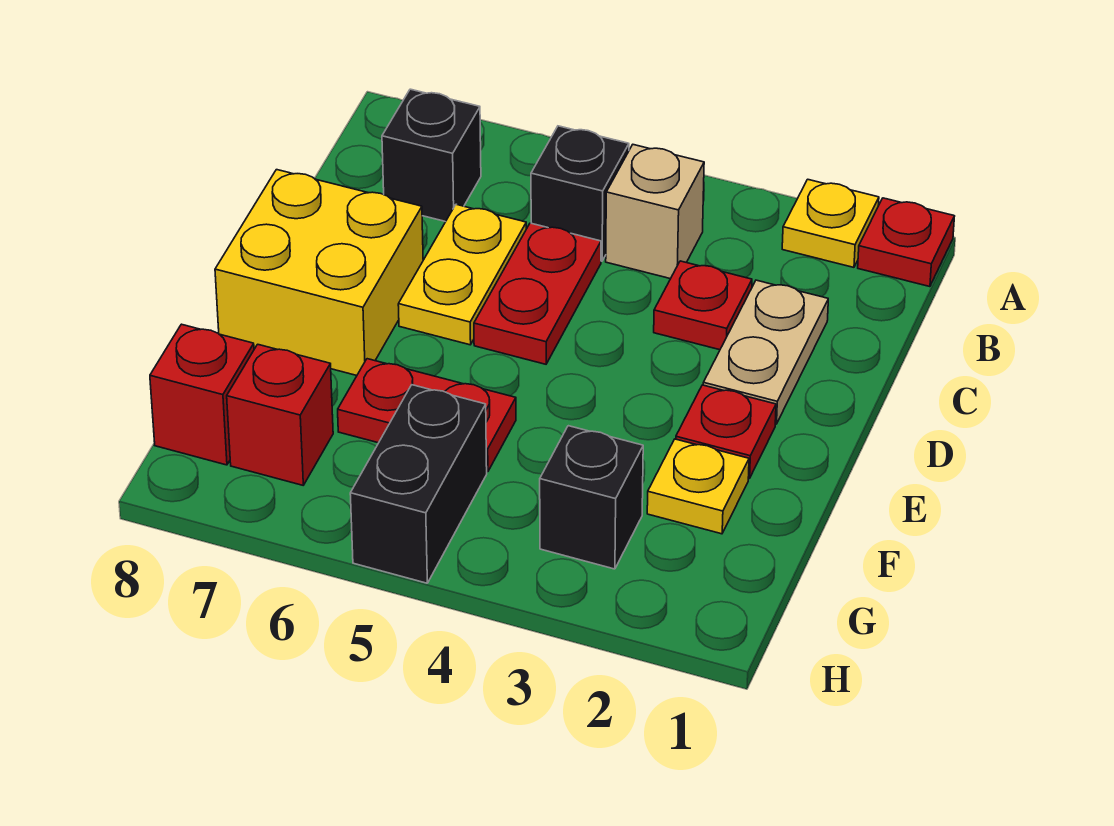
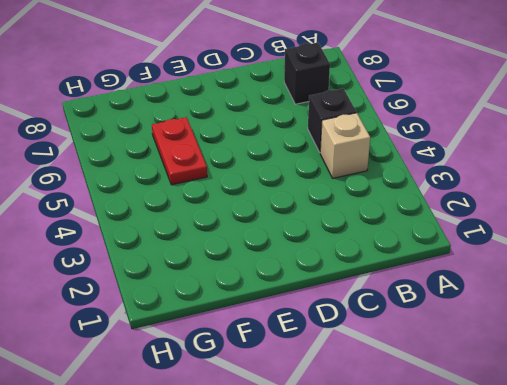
none -> red plate A1 level 1
none -> yellow plate A2 level 1
none -> tan plate C2:D2 level 1

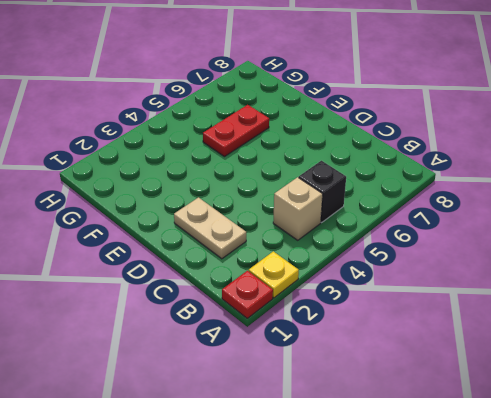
none -> black brick B7 level 1
none -> red plate C3 level 1
none -> red plate C5:D5 level 1

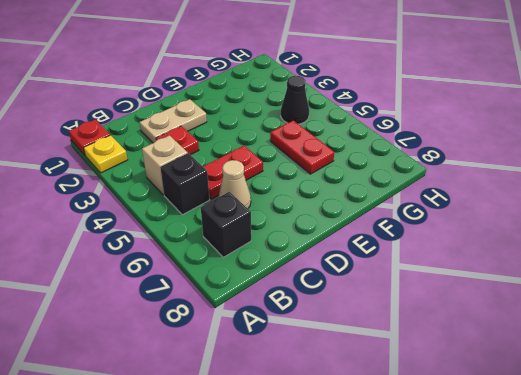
tan cone C6 level 1 -> yellow plate C6:D6 level 1
black cone G4 level 1 -> none
none -> yellow brick D7:E8 level 1
none -> red plate E2 level 1
none -> yellow plate F2 level 1

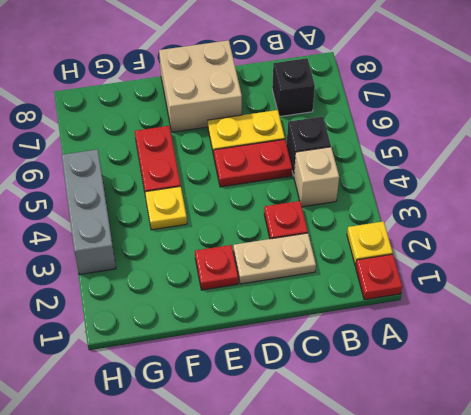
tan brick D7:E8 level 1 -> yellow brick D7:E8 level 1
yellow plate F4 level 1 -> yellow plate F2 level 1
grey brick H3:H5 level 1 -> black brick G5:H5 level 1
none -> black brick G3 level 1
none -> red brick G7 level 1
none -> red brick G8 level 1

